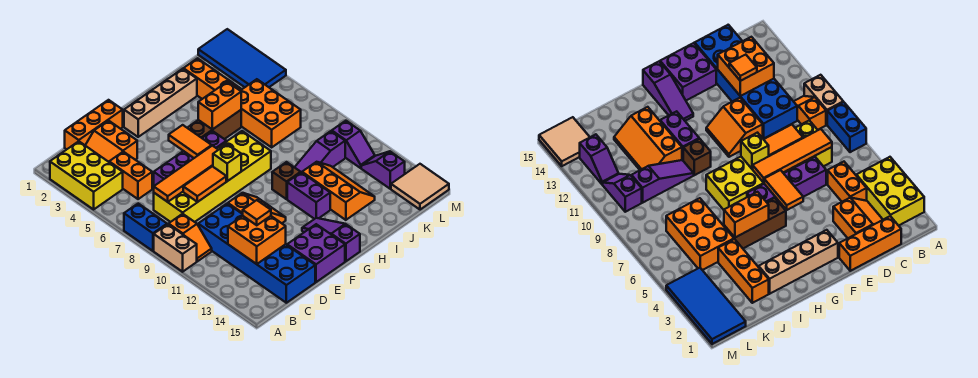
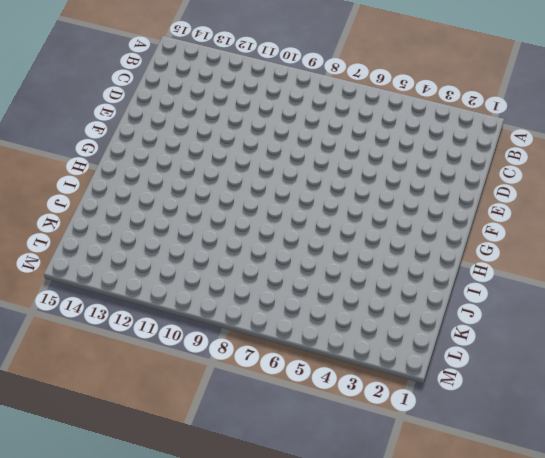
none -> yellow brick A2:B4 level 1
none -> blue brick A7:A8 level 1
none -> tan brick A9:A10 level 1
none -> orange slope B9:B10 level 1 top 9

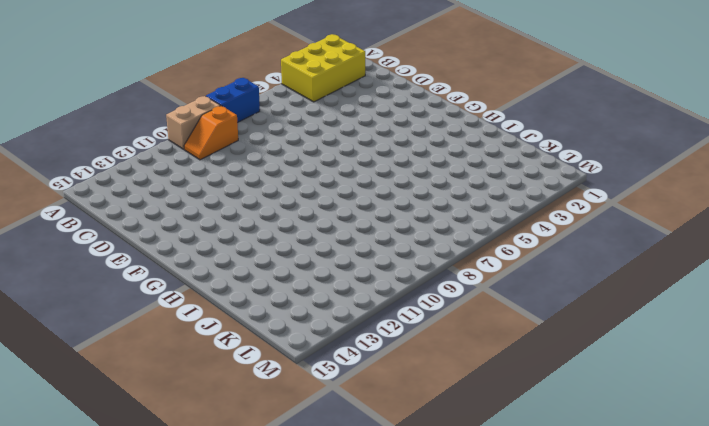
none -> orange brick C1:E1 level 1
none -> orange slope C2:D3 level 1 top D
none -> orange brick C4:C5 level 1
none -> yellow brick C7:H8 level 1

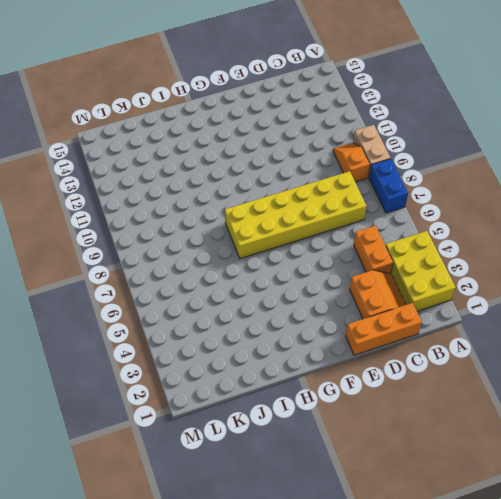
none -> blue brick C10:D15 level 1
none -> purple brick D6:G6 level 1
none -> orange slope E10:F11 level 1 top E
none -> purple brick E14:F15 level 1

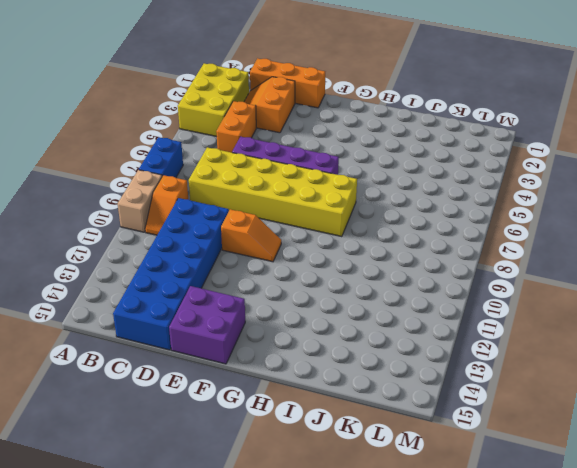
orange slope E10:F10 level 1 top E -> orange slope E10:F11 level 1 top E
none -> tan brick F2:I2 level 1
none -> brown brick G5:I5 level 1
none -> purple slope G13:G15 level 1 top 15
none -> brown brick H10 level 1

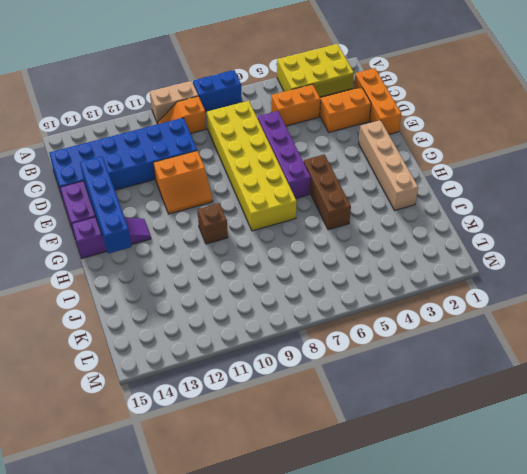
blue brick E14:H14 level 2 -> none
none -> purple brick H11:H12 level 1
none -> purple slope I10:K10 level 1 top K
none -> orange slope I11:J13 level 1 top I
none -> orange brick J2:J4 level 1

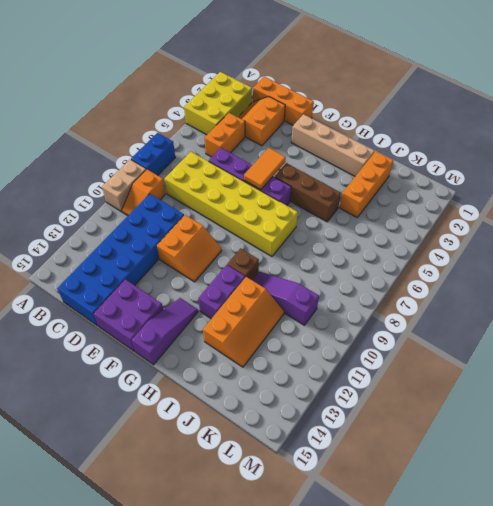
none -> orange brick J5:K7 level 1
none -> blue tile L1:M4 level 1
none -> purple slope L10:L11 level 1 top 10
none -> purple slope L12:L13 level 1 top 13

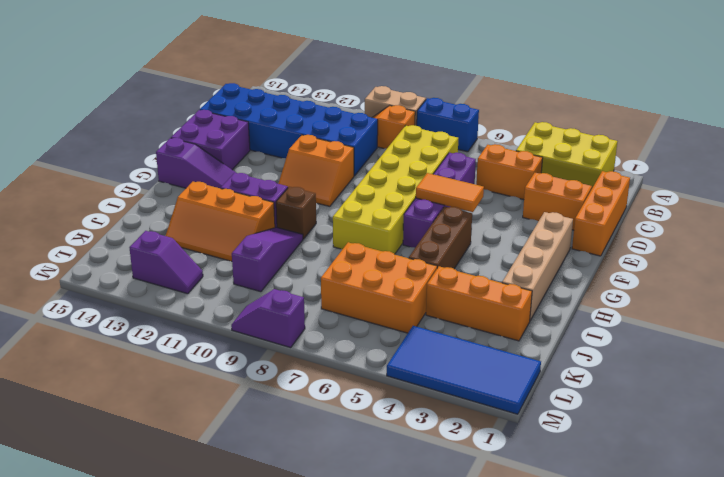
purple slope M8:M9 level 1 top 8 -> purple slope L10:L11 level 1 top 10
none -> tan tile L14:M15 level 1
none -> orange tile C7:F7 level 2
none -> orange brick C12:D13 level 2
none -> orange tile D8:E8 level 2

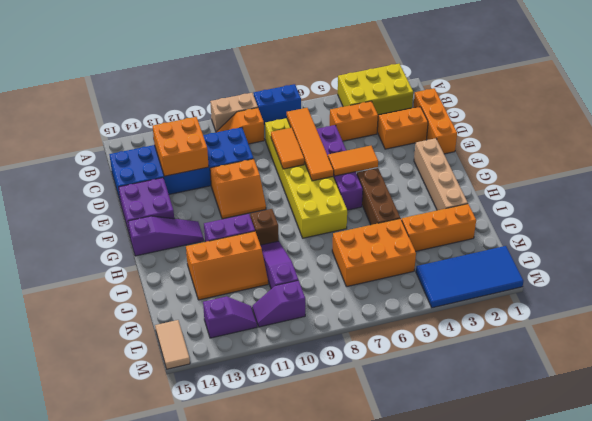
tan tile L15:M15 level 1 -> tan tile L14:M15 level 1
none -> yellow brick F8 level 2
none -> orange brick H5:I5 level 2
none -> orange tile D12 level 3

